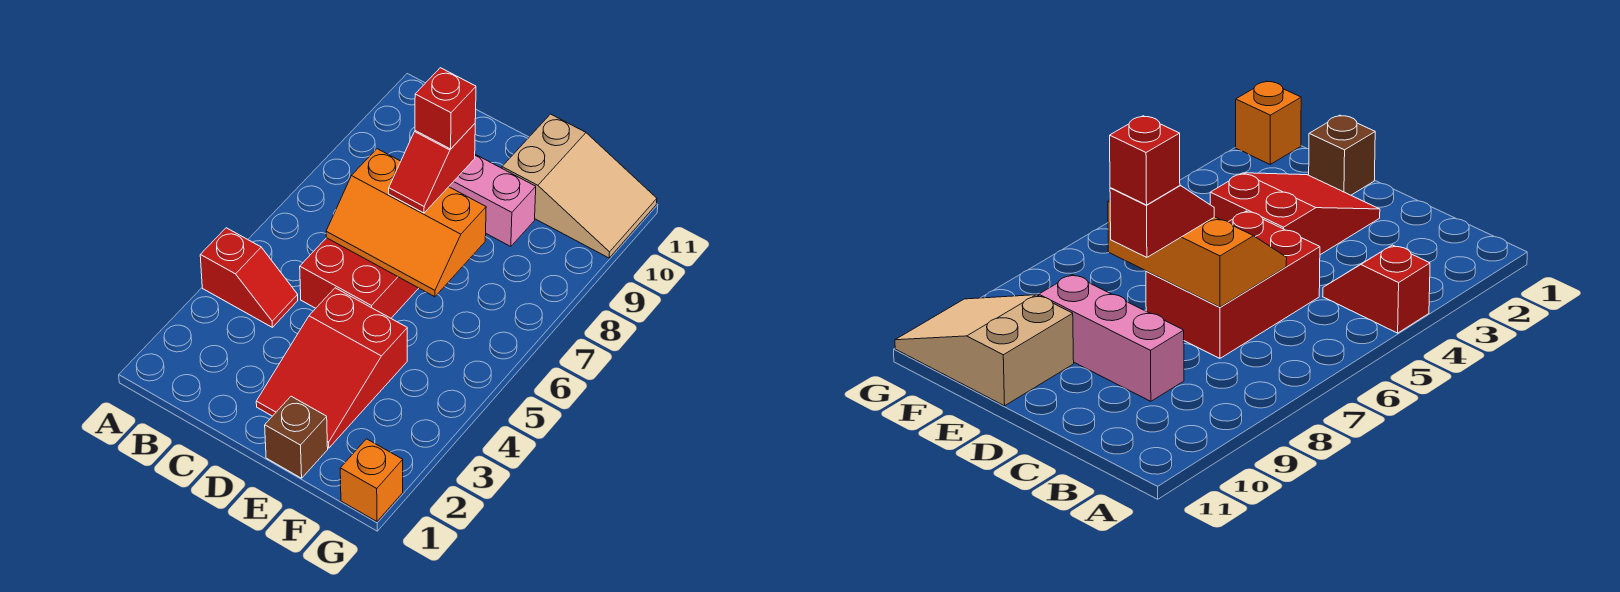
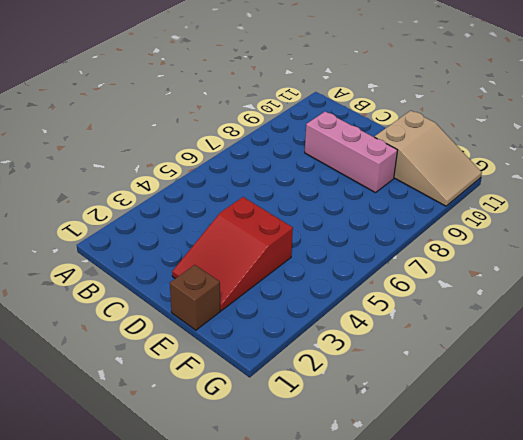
none -> red slope A4:B4 level 1 top A
none -> red brick C5:D7 level 1

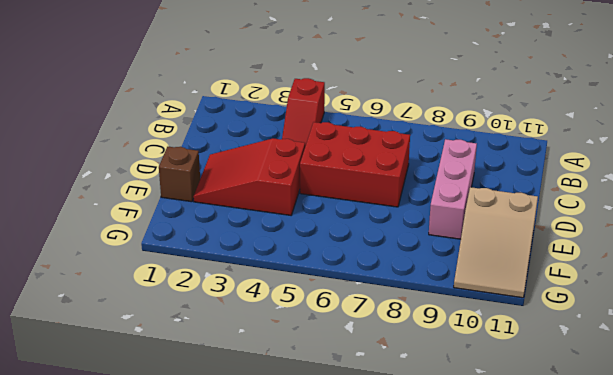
none -> orange brick G1 level 1
none -> orange slope C6:E7 level 2 top 7

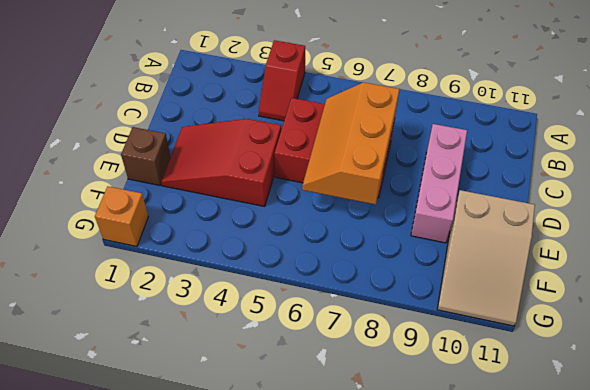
none -> red slope D7:D8 level 3 top 8
none -> red brick D8 level 4

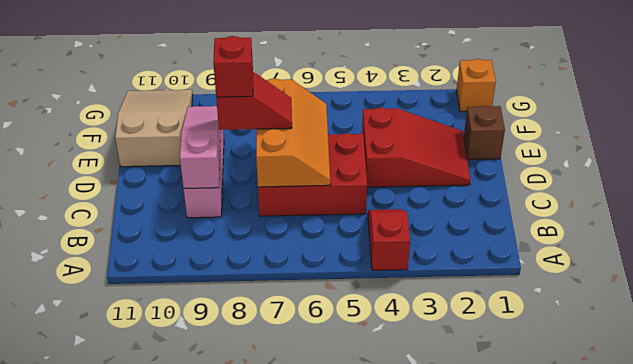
pink slope C9:E9 level 2 top C -> none

